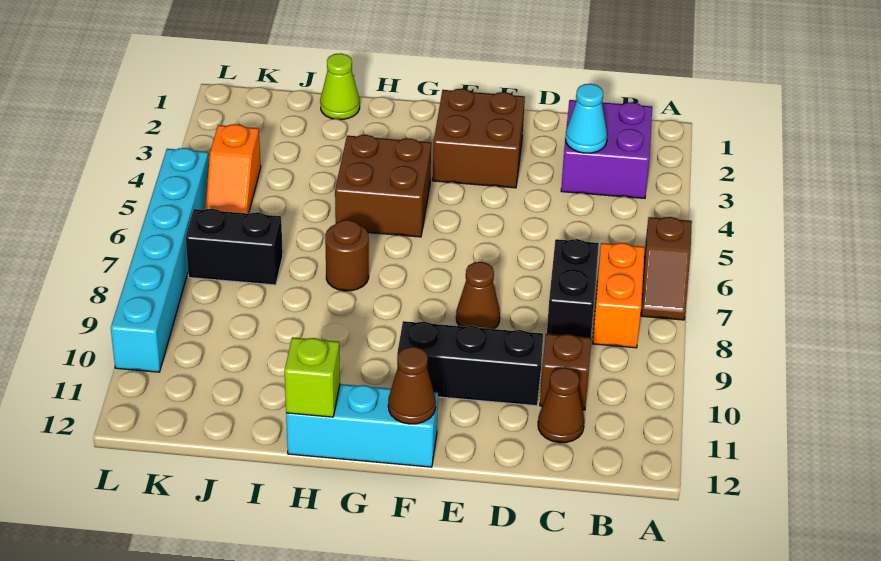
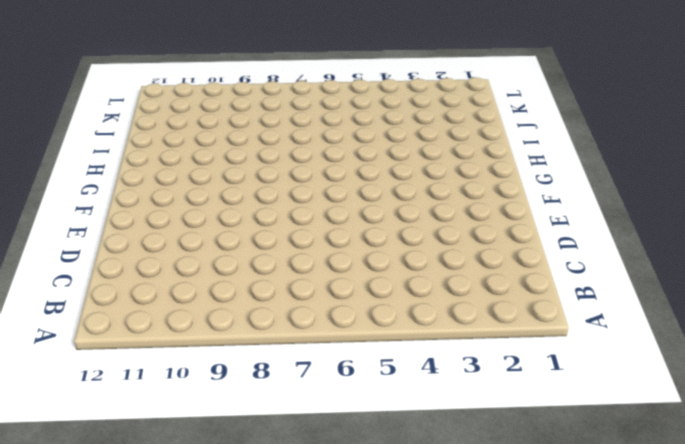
none -> brown slope A6:A7 level 1 top 6
none -> purple brick B2:C3 level 1
none -> orange brick B7:B8 level 1

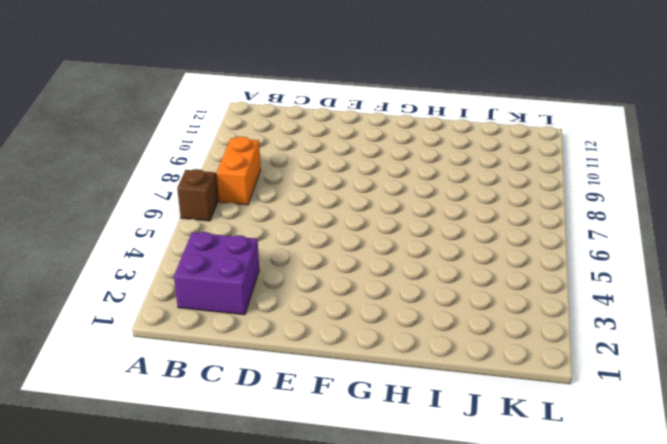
none -> black brick C7:C8 level 1
none -> brown brick C10 level 1
none -> brown cone C11 level 1

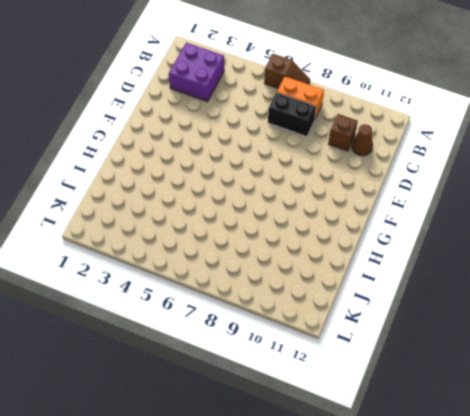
none -> black brick D10:F10 level 1
none -> brown brick E2:F3 level 1
none -> brown cone E8 level 1

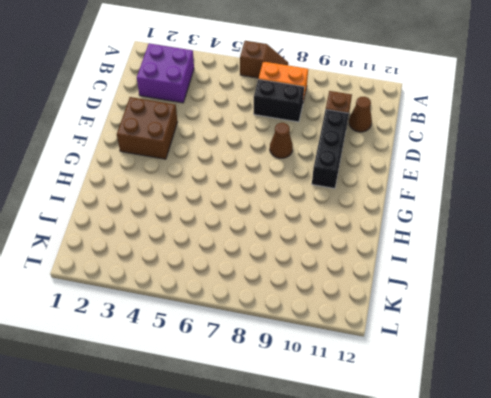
none -> cyan brick F12:H12 level 1
none -> brown brick G4:H5 level 1
none -> brown round brick H7 level 1

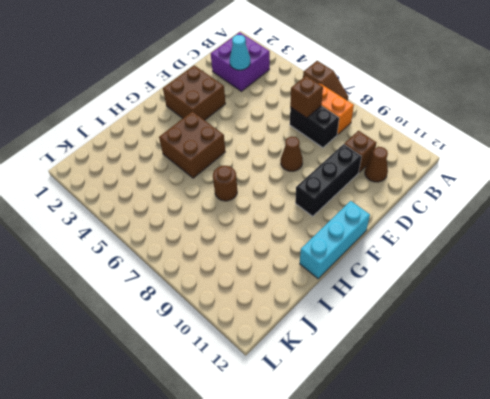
brown brick C7 level 2 -> none
none -> lime cone I1 level 1
none -> black brick J7:K7 level 1
none -> orange slope K4:K5 level 1 top 4

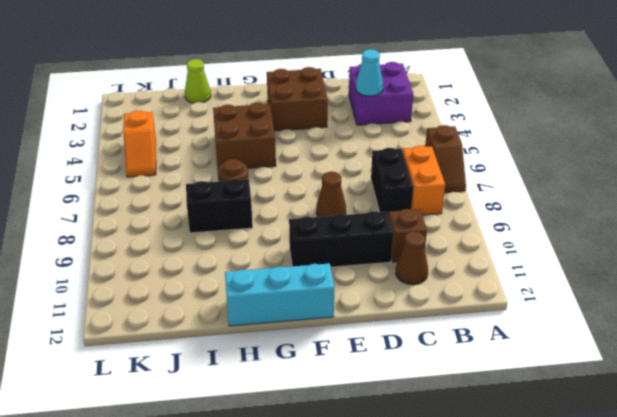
black brick H8:I8 level 1 -> black brick J7:K7 level 1
none -> cyan brick L5:L10 level 1
none -> brown cone F12 level 2
none -> lime brick H12 level 2

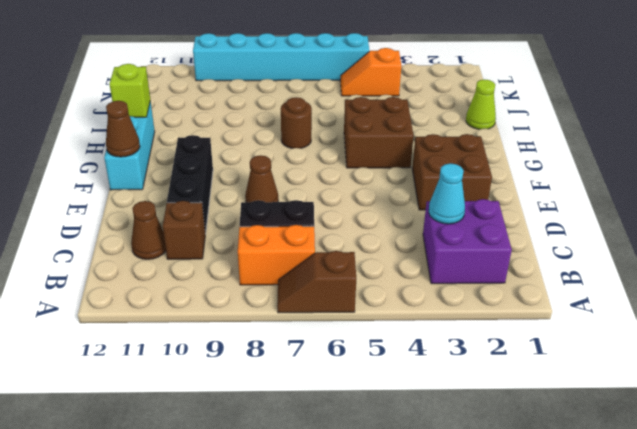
none -> black brick J7:K7 level 1

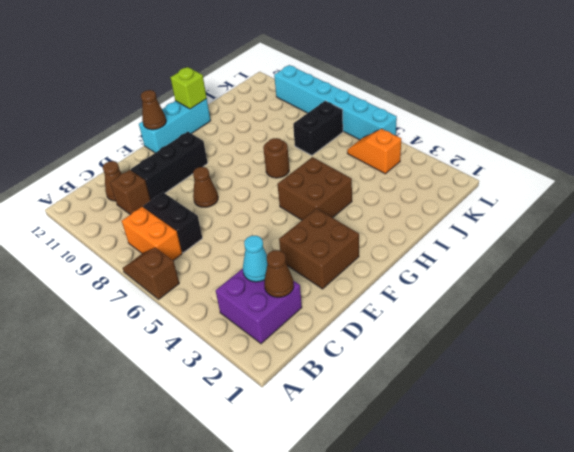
brown cone C2 level 2 -> none
none -> lime cone I1 level 1

